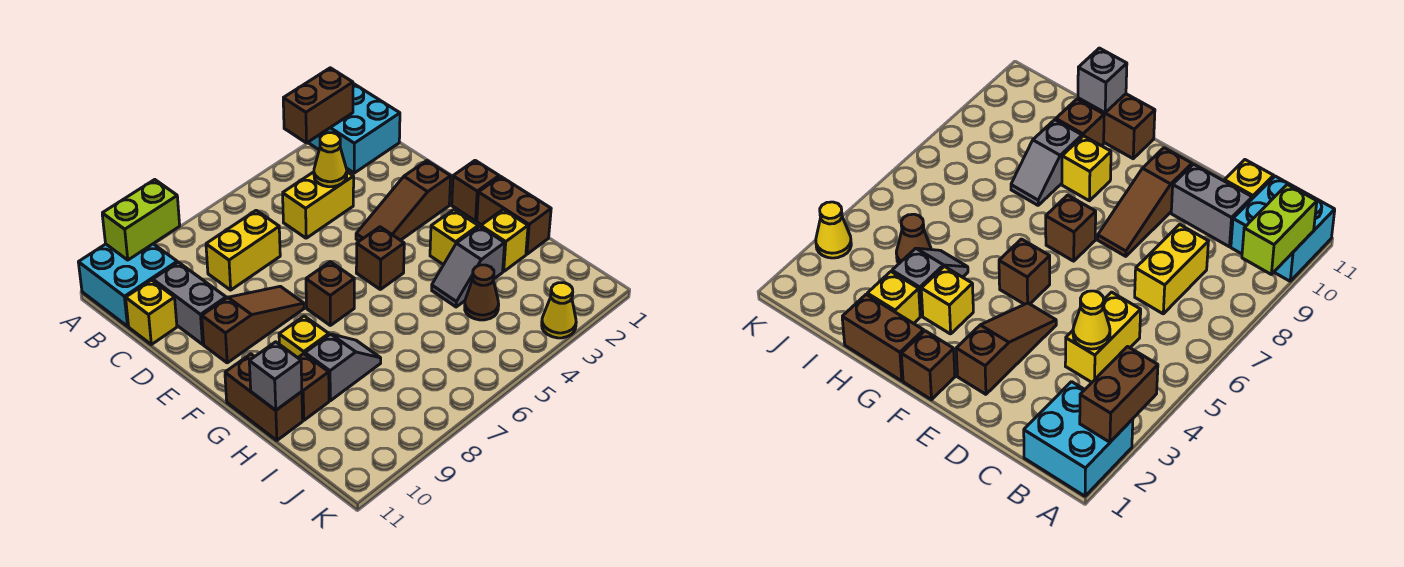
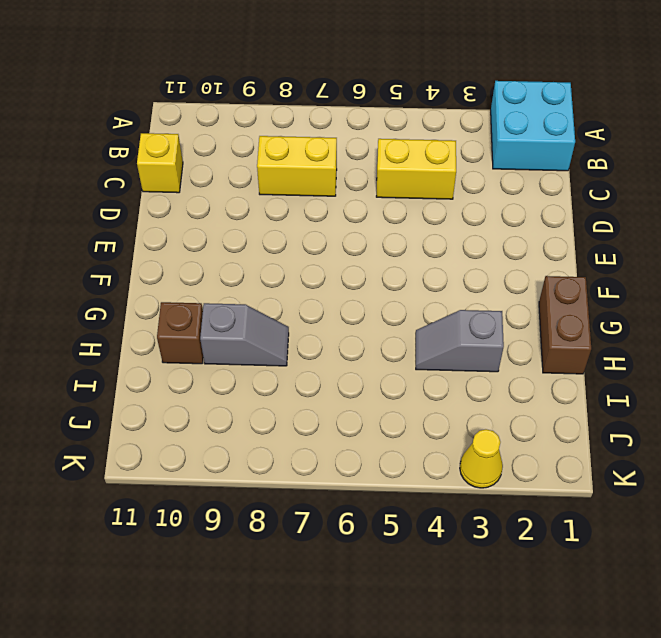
none -> cyan brick A10:B11 level 1
none -> grey brick C10:D10 level 1
none -> brown slope E2:E4 level 1 top 2

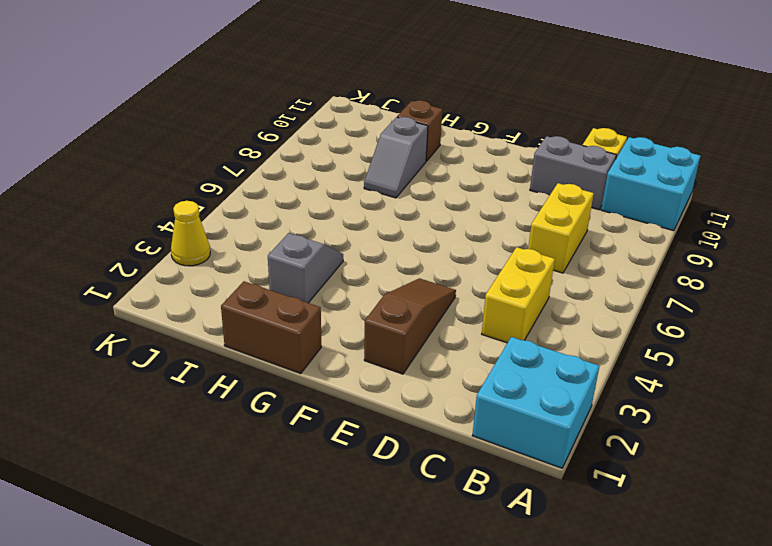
none -> brown slope E8:E10 level 1 top 10
none -> brown brick F1 level 1
none -> brown brick F5 level 1

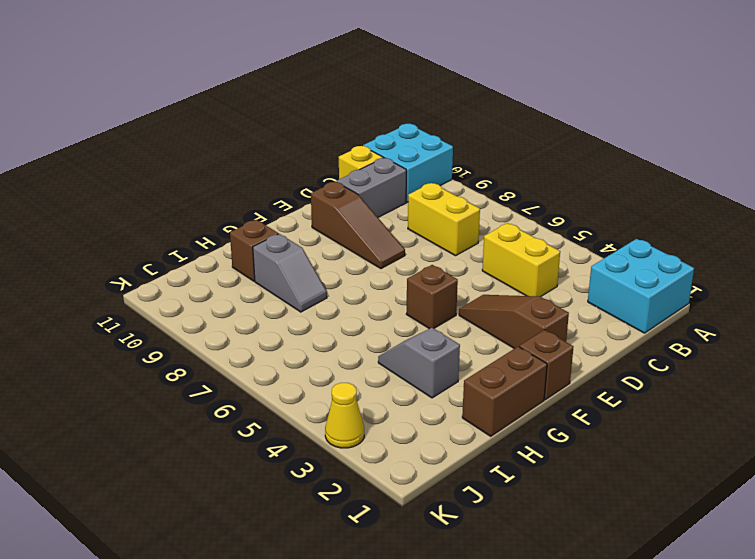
none -> brown brick F7 level 1
none -> yellow brick G3 level 1
none -> yellow brick G9 level 1

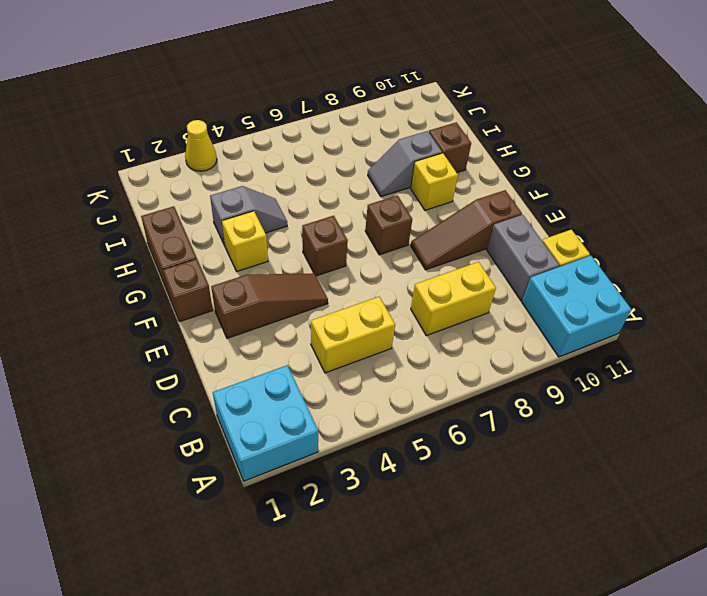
none -> brown brick G11:H11 level 1
none -> yellow brick H2 level 1
none -> brown cone I4 level 1

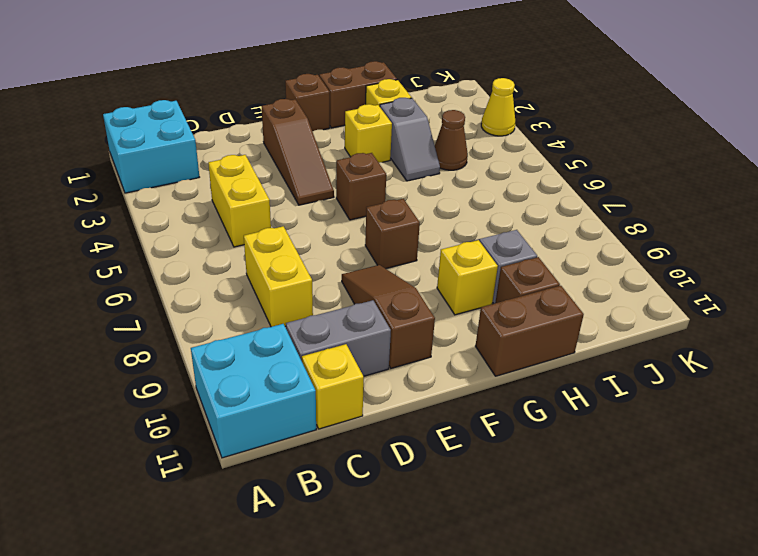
none -> brown brick A2:A3 level 2
none -> lime brick A9:A10 level 2
none -> yellow cone C4 level 2

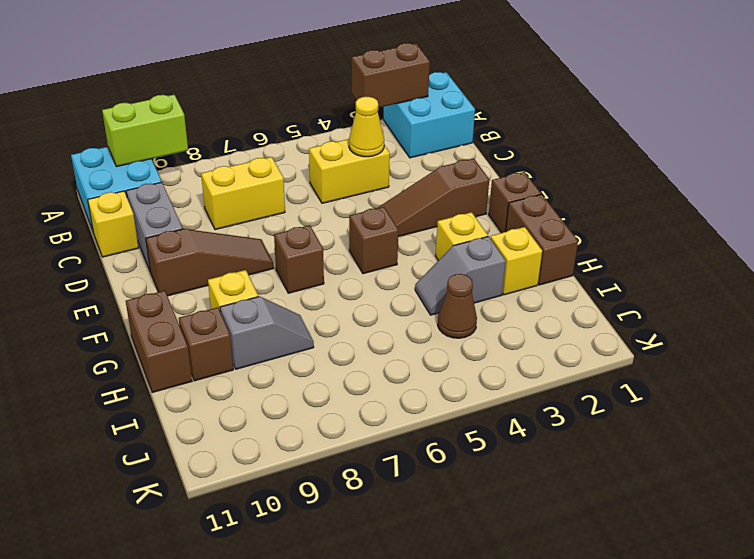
none -> yellow cone K3 level 1
none -> grey brick H11 level 2

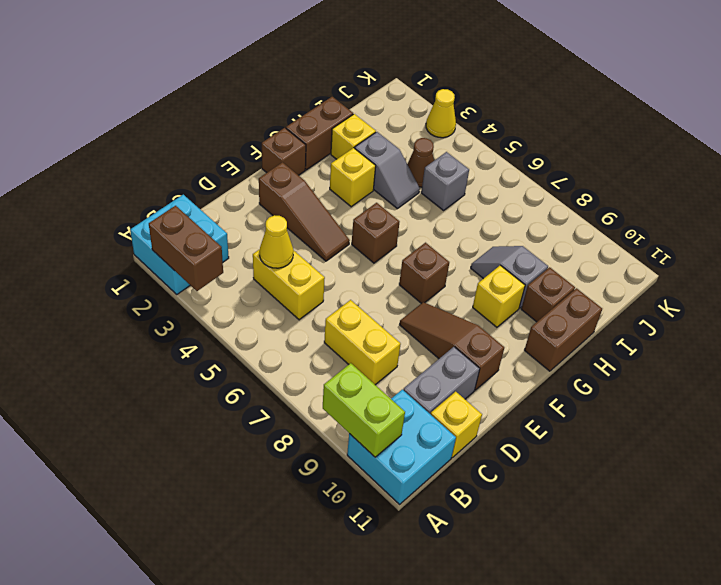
grey brick I5 level 1 -> grey brick H11 level 2

